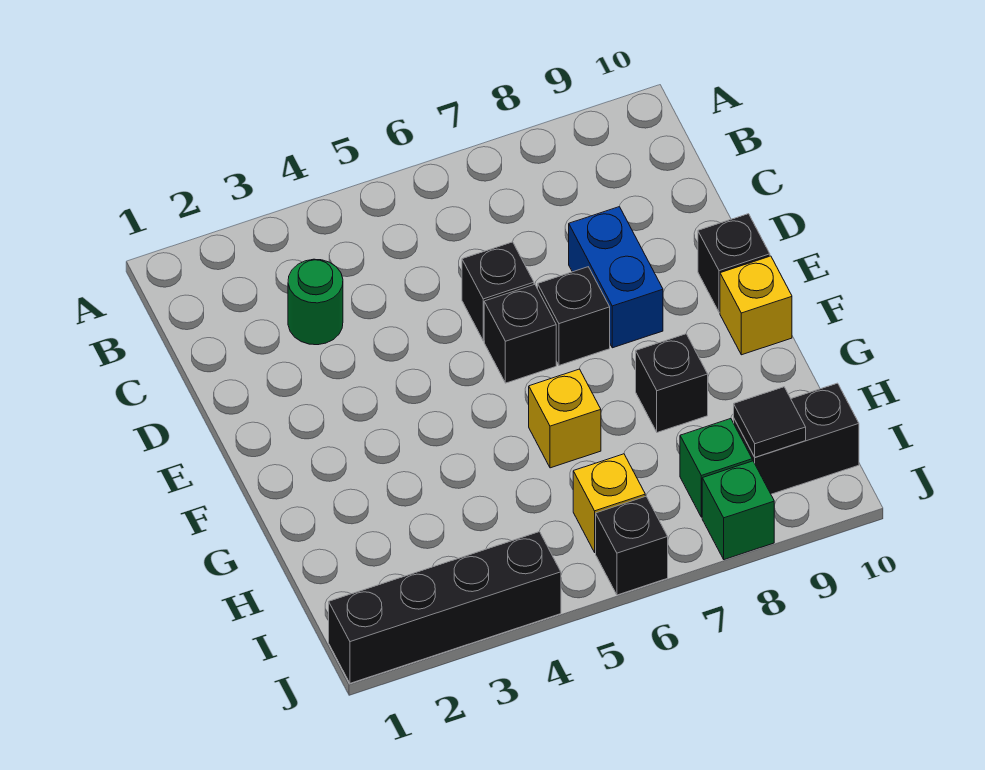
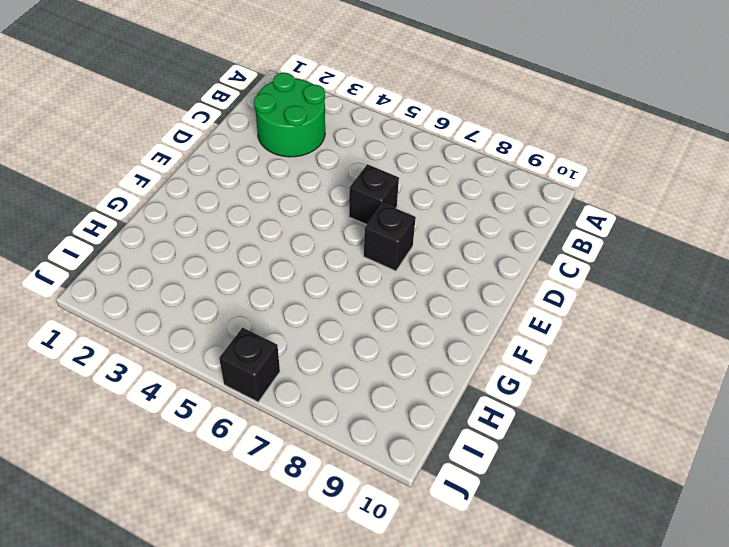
green round brick B2:C3 level 1 -> green round brick C3 level 1
none -> blue brick D8:E8 level 1
none -> black brick E6 level 1
none -> black brick E10 level 1

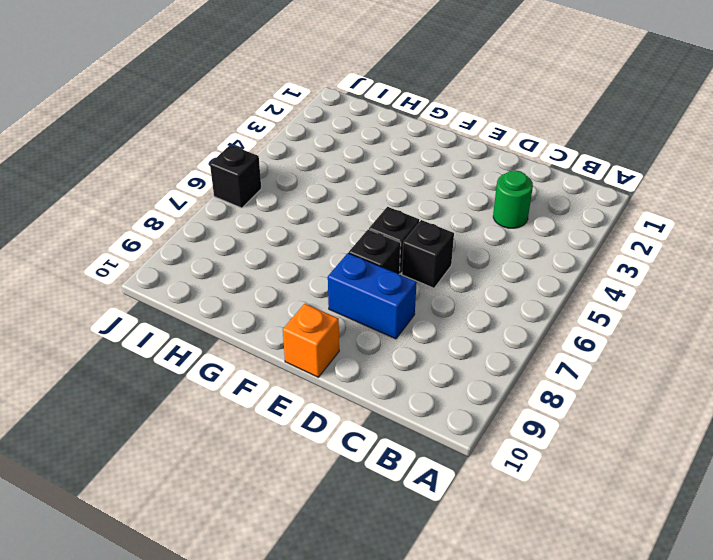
orange brick E10 level 1 -> black brick E10 level 1
none -> yellow brick F10 level 1
none -> yellow brick G6 level 1
none -> black brick G8 level 1

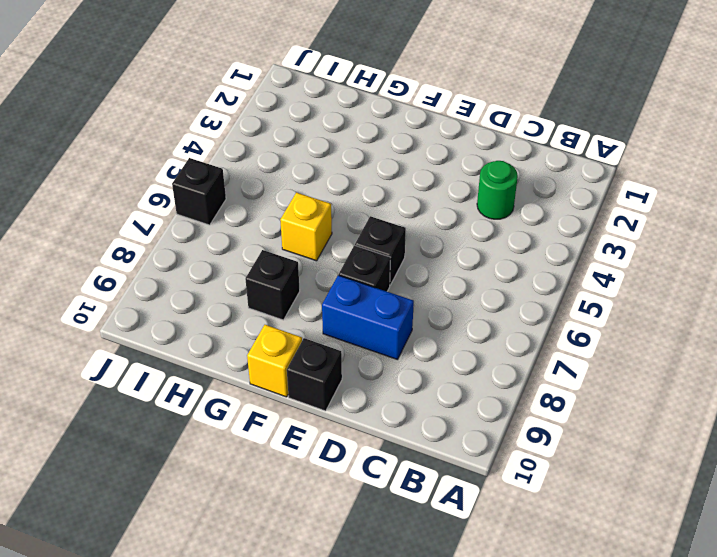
none -> black brick D6 level 1
none -> yellow brick I6 level 1
none -> green brick I8 level 1

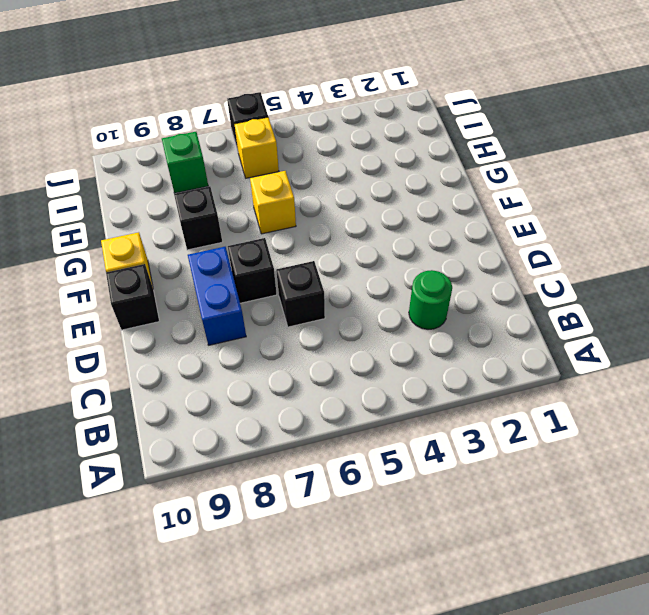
none -> black brick E6 level 1
none -> black brick I9:I10 level 1
none -> black brick J1:J4 level 1

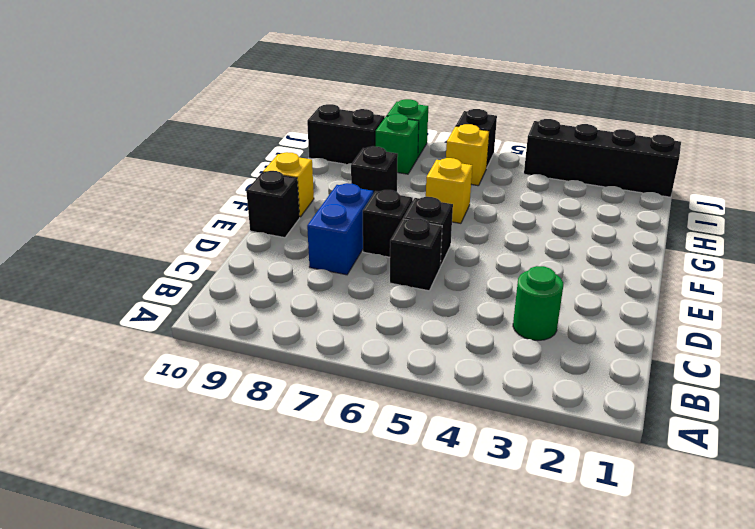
none -> black tile I9 level 2

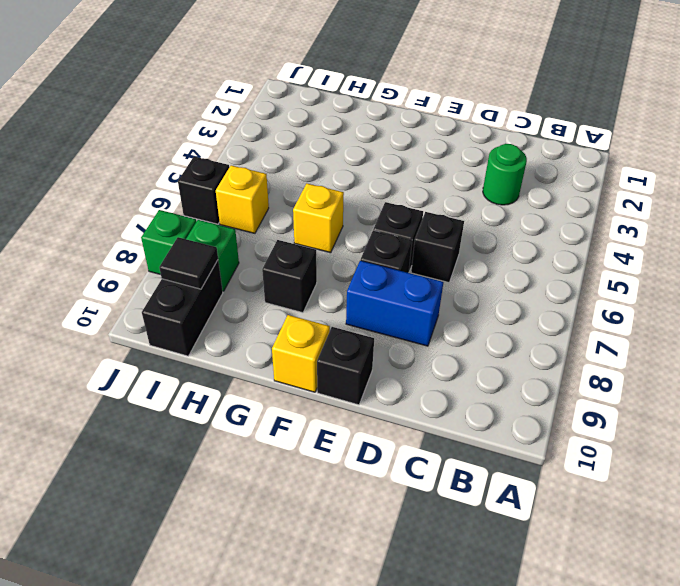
none -> black brick J1:J4 level 1

